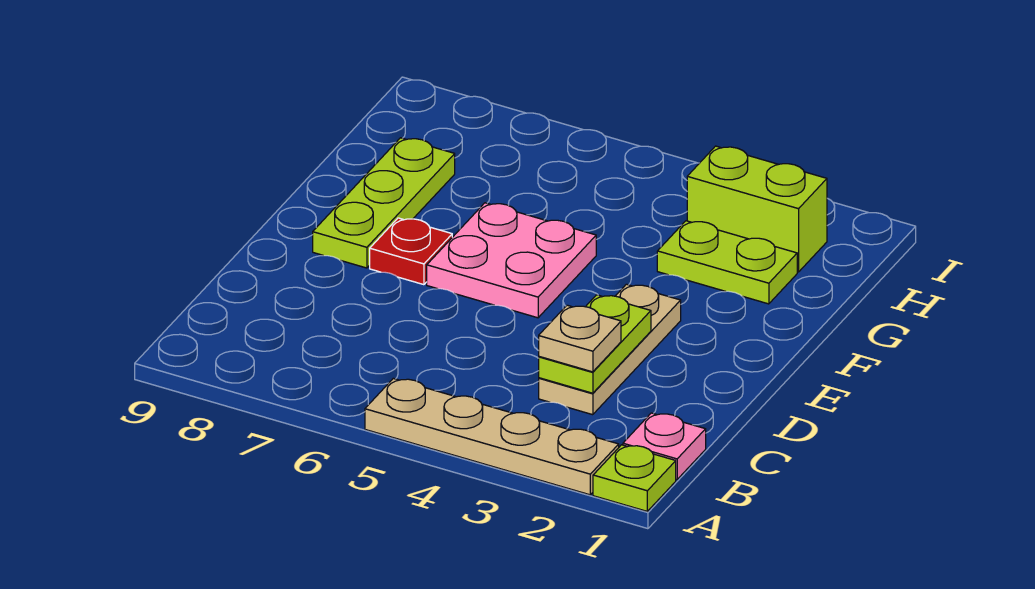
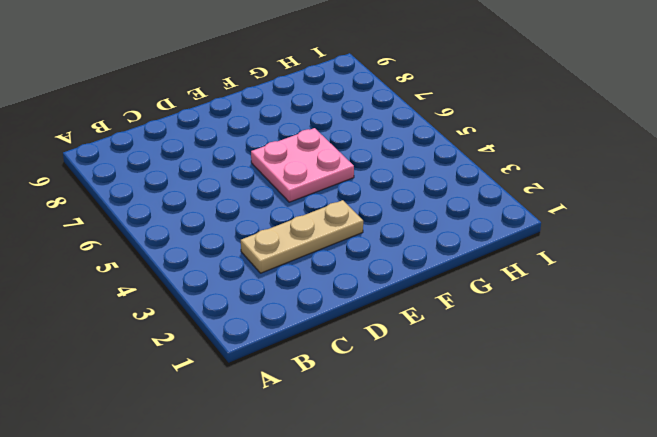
none -> lime plate A1 level 1
none -> tan plate A2:A5 level 1

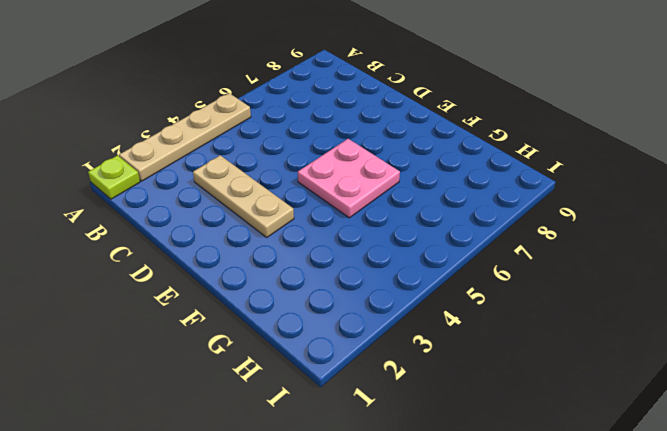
none -> pink plate B1 level 1
none -> red plate E7 level 1

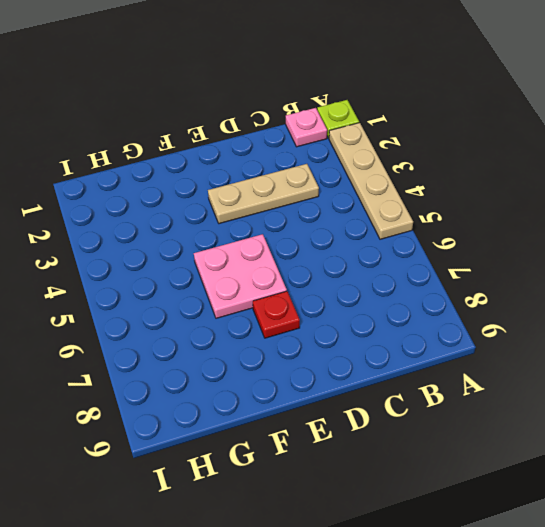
none -> lime plate E8:G8 level 1
none -> lime plate G2:G3 level 1

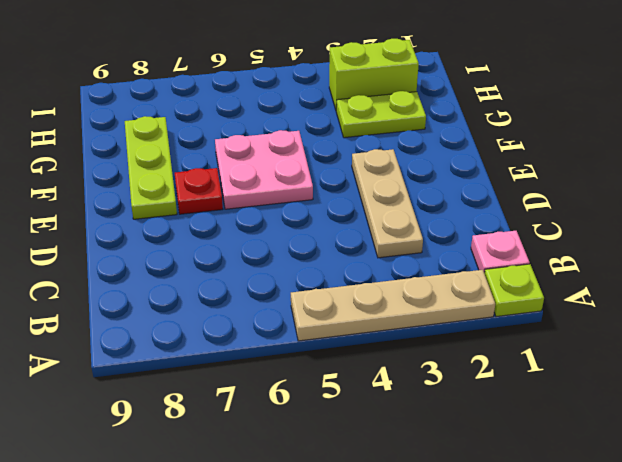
none -> lime plate C3:D3 level 2
none -> tan plate C3 level 3

